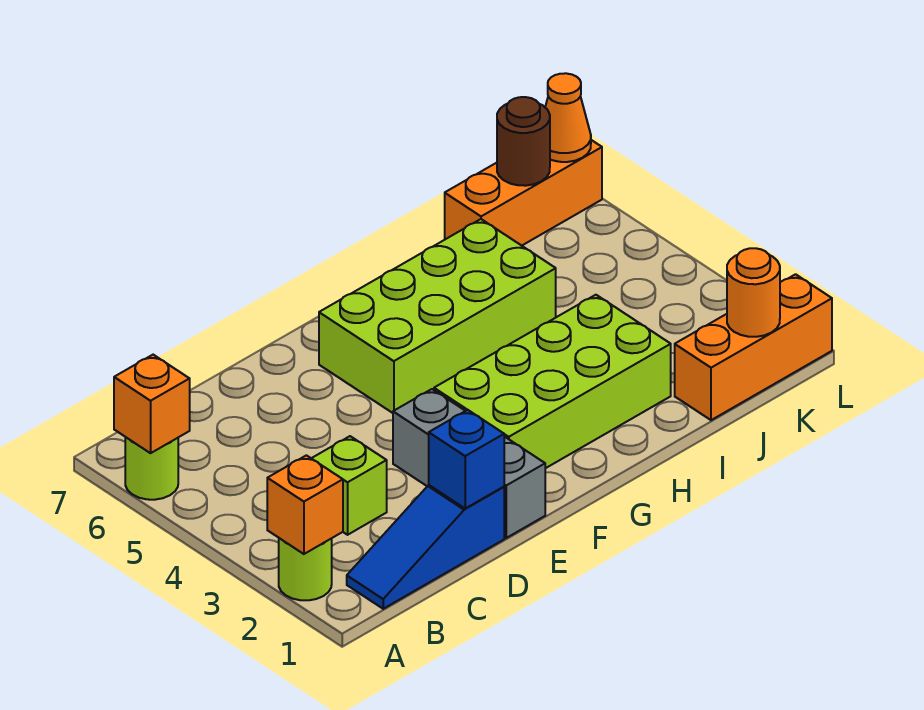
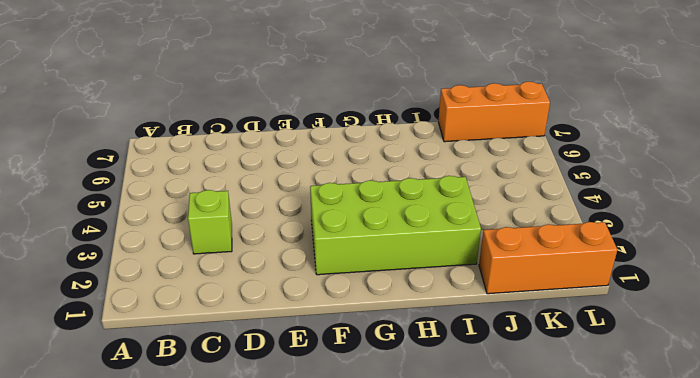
none -> lime round brick A2 level 1
none -> lime round brick A6 level 1
none -> blue slope B1:D1 level 1 top D

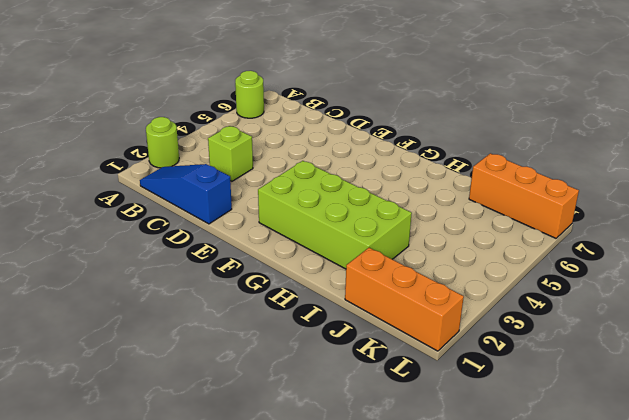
none -> grey brick E1:E3 level 1
none -> lime brick F5:I6 level 1
none -> orange brick A2 level 2

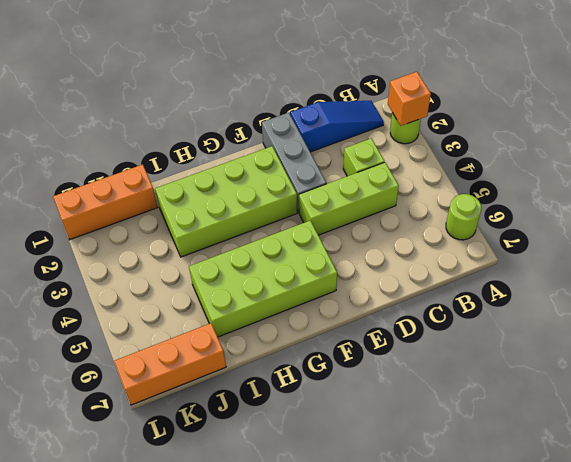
lime brick C4:E4 level 1 -> none
none -> orange brick A6 level 2
none -> blue brick D1 level 2
none -> orange round brick K1 level 2

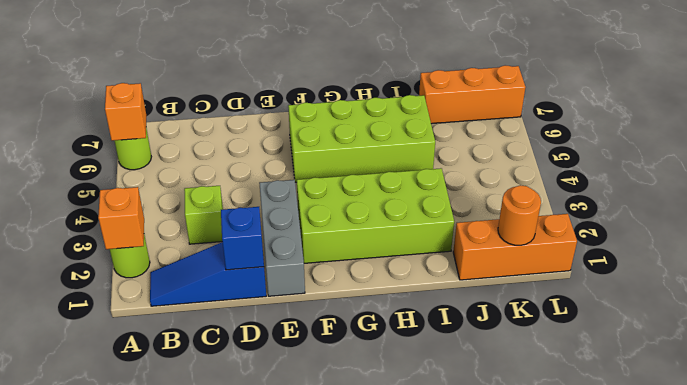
none -> brown round brick K7 level 2
none -> orange cone L7 level 2

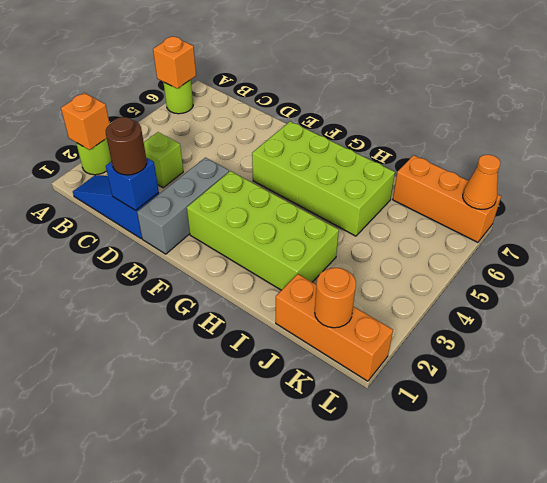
brown round brick D1 level 3 -> brown round brick K7 level 2

